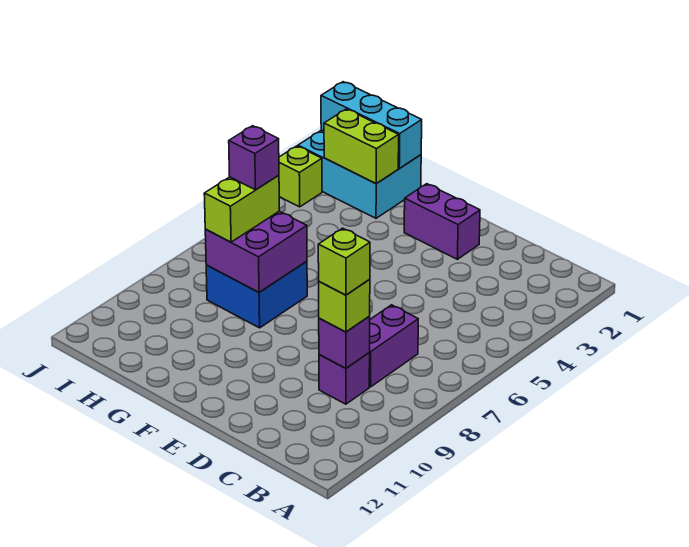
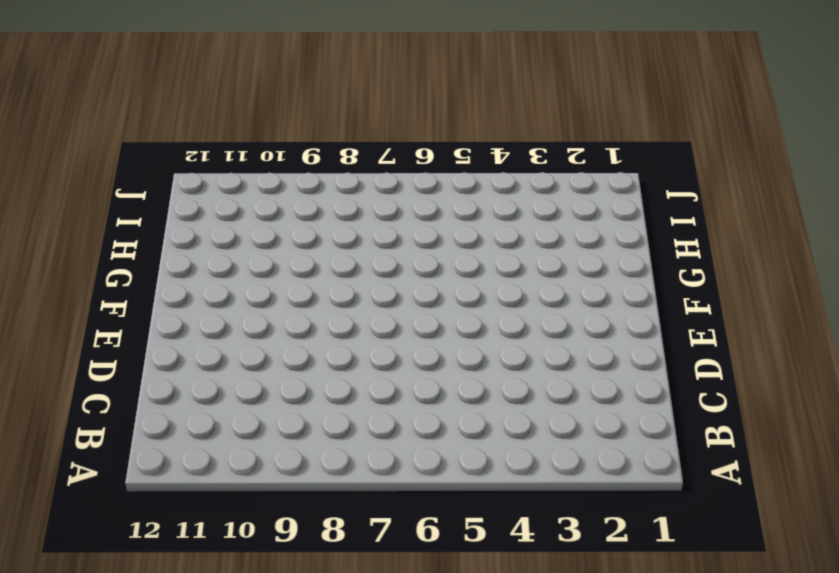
none -> purple brick C7:C8 level 1
none -> purple brick C9 level 1
none -> purple brick E2:F2 level 1

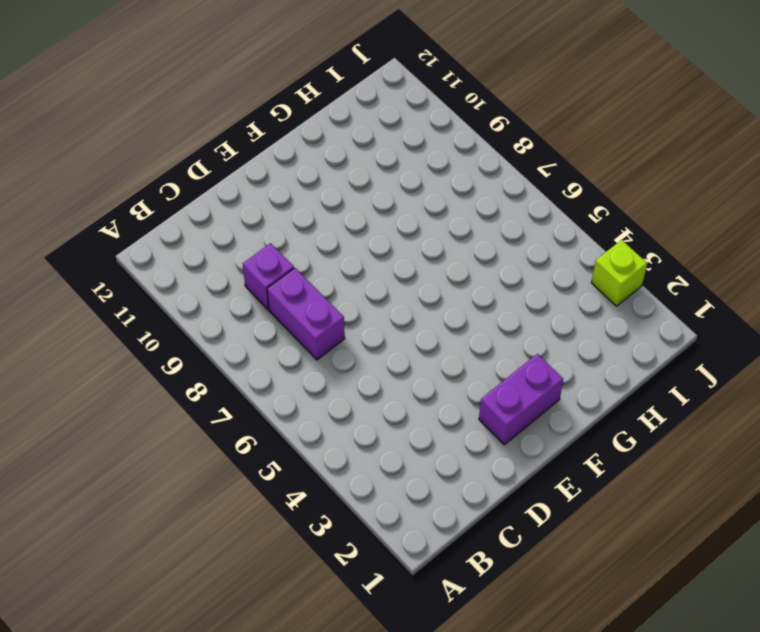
none -> blue brick G7:H8 level 1
none -> cyan brick H1:J2 level 1
none -> purple brick C9 level 2

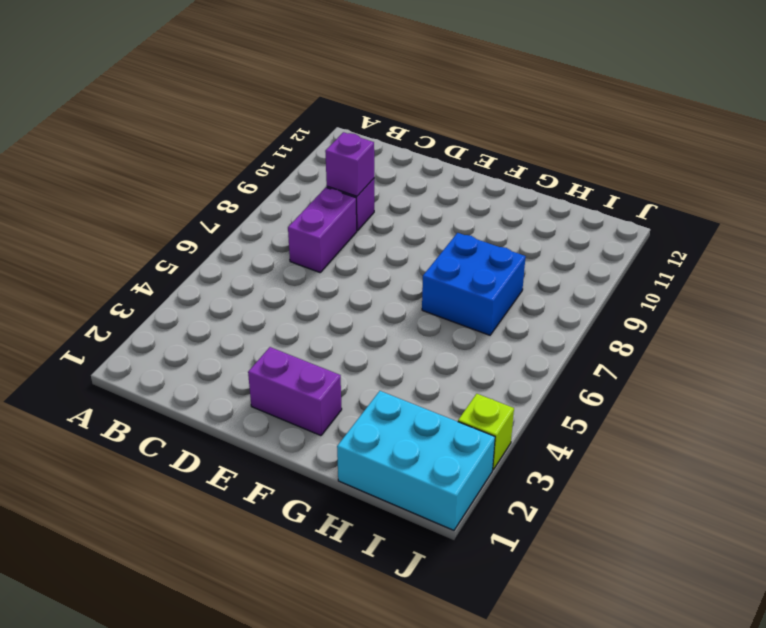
none -> purple brick G7:H8 level 2
none -> cyan brick H1:J1 level 2
none -> lime brick H2:I2 level 2

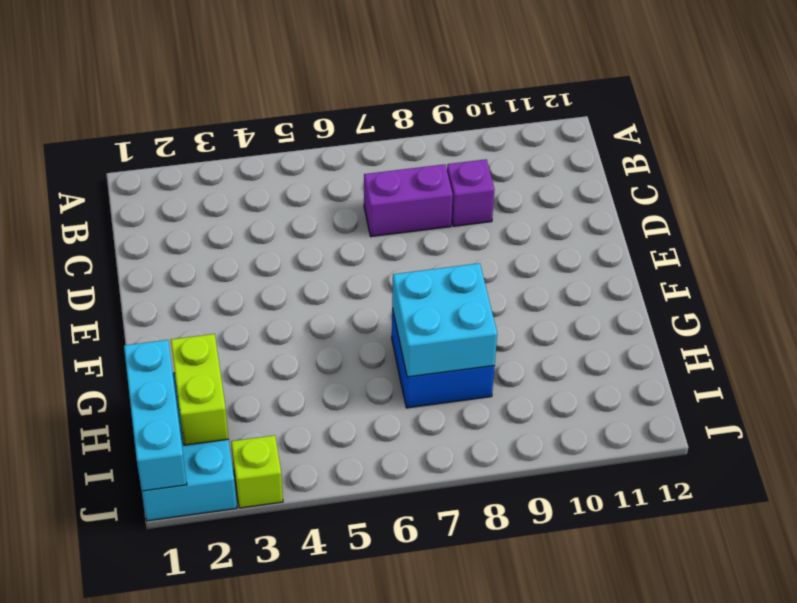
cyan brick G7:H8 level 2 -> purple brick G7:H8 level 2
none -> purple brick E2:F2 level 1
none -> purple brick C9 level 2
none -> lime brick C9 level 3

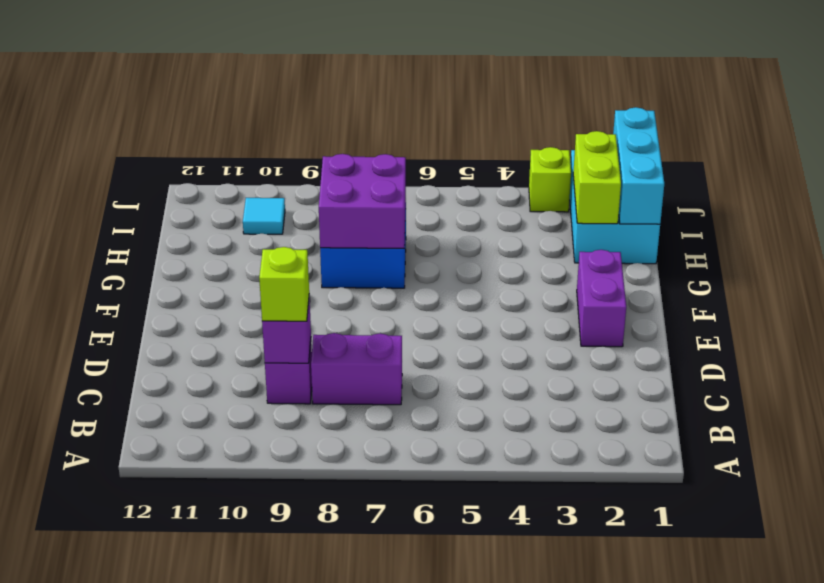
cyan tile I10 level 1 -> none
none -> lime brick H7:H8 level 3
none -> lime brick C9 level 4
none -> purple brick H7 level 4

